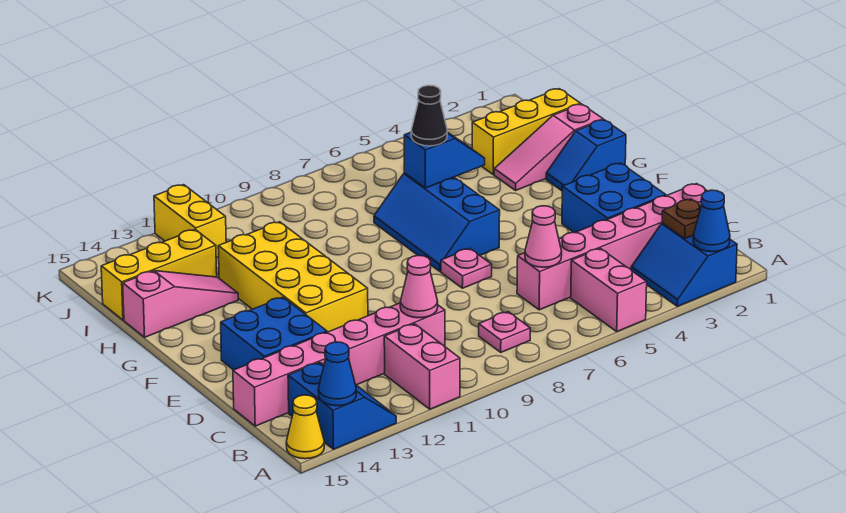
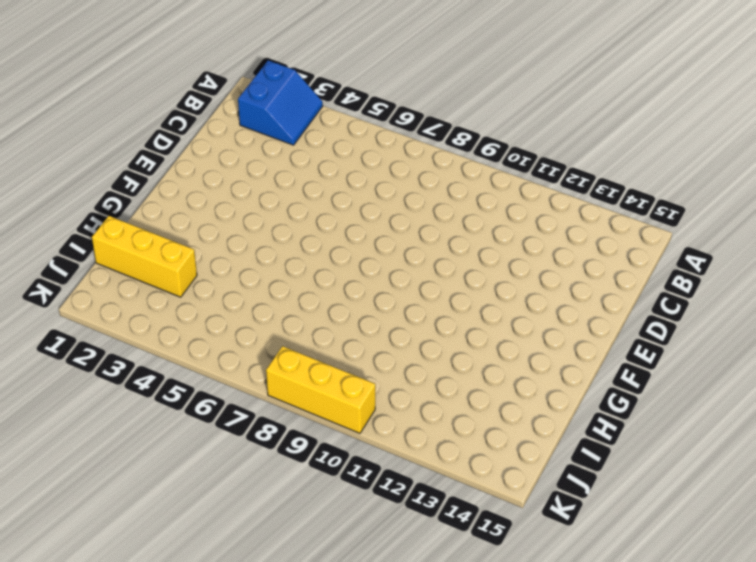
yellow brick K8:K10 level 1 -> yellow brick I13:I15 level 1
none -> pink brick A5:B5 level 1
none -> pink brick A11:B11 level 1
none -> blue slope A13:B14 level 1 top 14

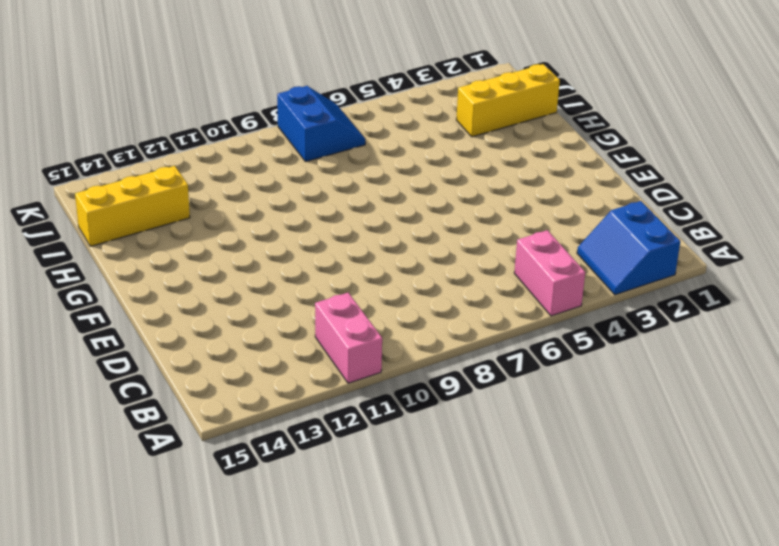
blue slope J7:K8 level 1 top 8 -> blue slope A13:B14 level 1 top 14
none -> yellow cone A15 level 1
none -> pink plate B8 level 1
none -> pink brick C1:C6 level 1

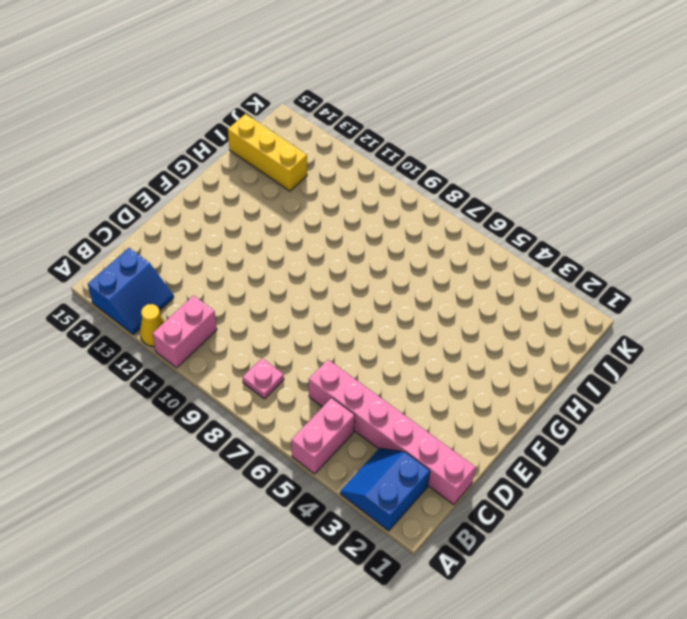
yellow cone A12 level 1 -> yellow cone A15 level 1
none -> pink brick C10:C15 level 1
none -> blue brick D2:E3 level 1
none -> blue brick D13:E14 level 1

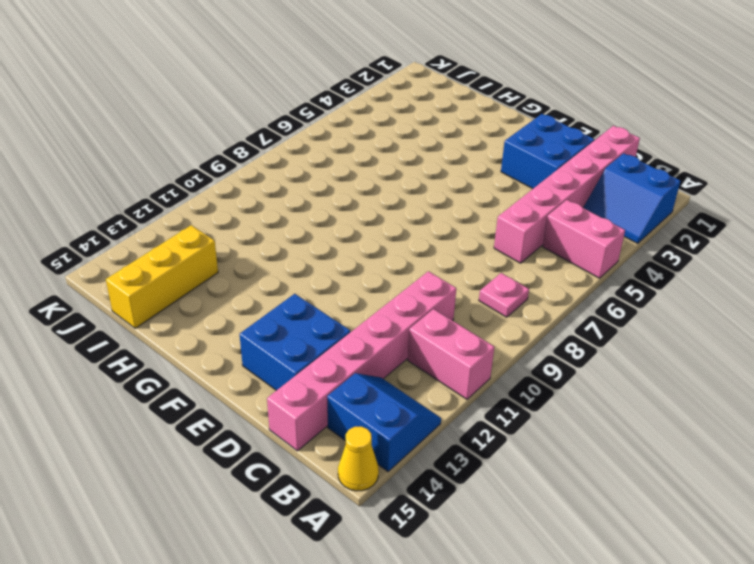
none -> pink plate E7 level 1
none -> yellow brick E11:H12 level 1
none -> blue slope F6:H7 level 1 top 6

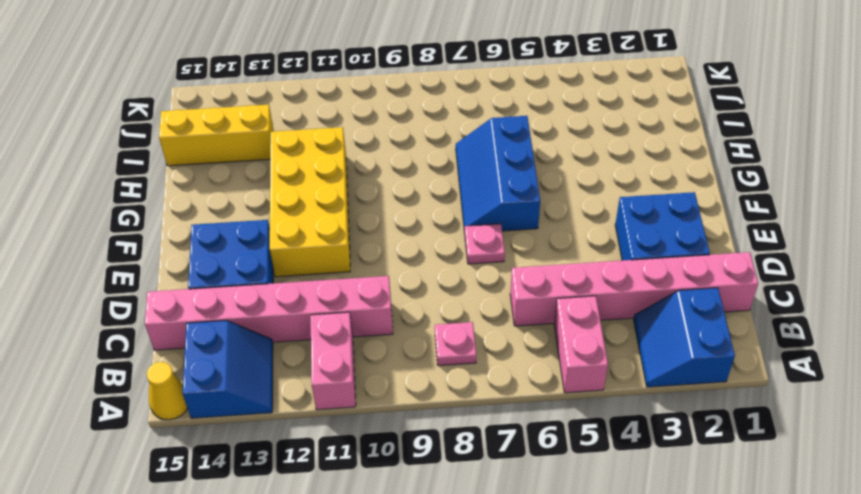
none -> blue slope G1:G2 level 1 top 1
none -> pink slope H1:H3 level 1 top 1
none -> pink slope H13:H15 level 1 top 15

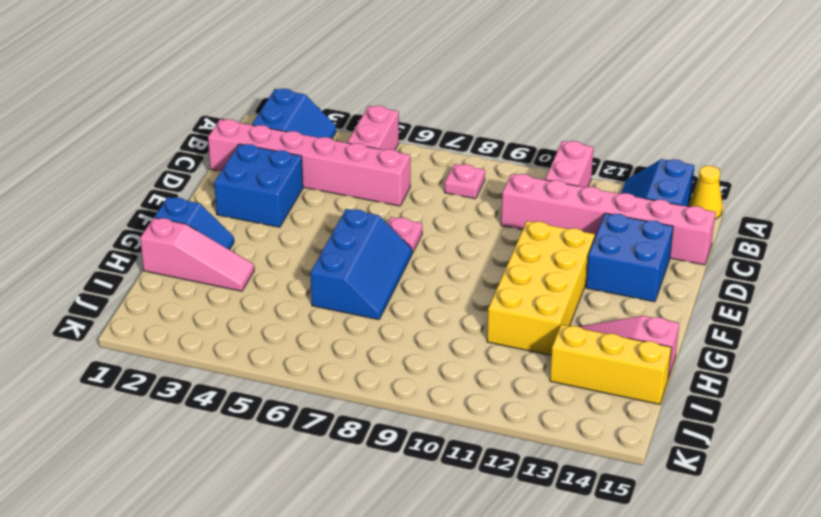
none -> yellow brick I1:I3 level 1
none -> yellow brick J12:K12 level 1
none -> blue cone A2 level 2

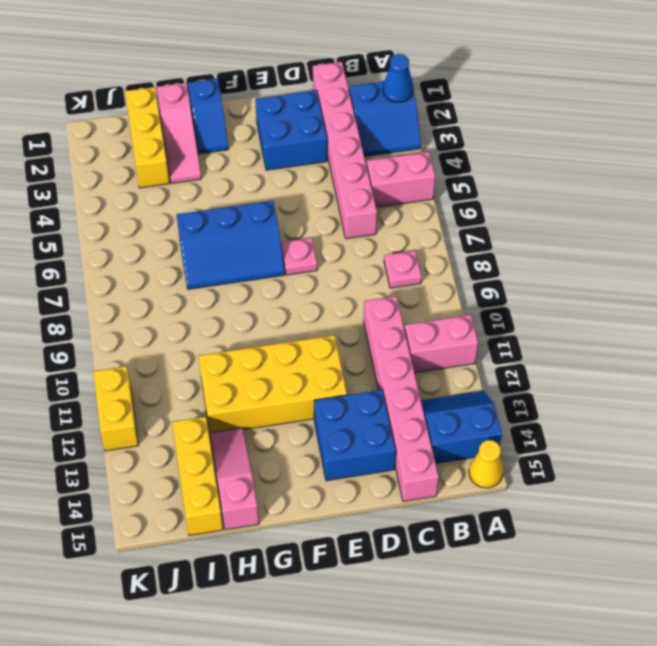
yellow brick K11:K12 level 1 -> yellow brick J12:K12 level 1
none -> blue cone A14 level 2
none -> brown plate B2 level 2
none -> pink cone C6 level 2

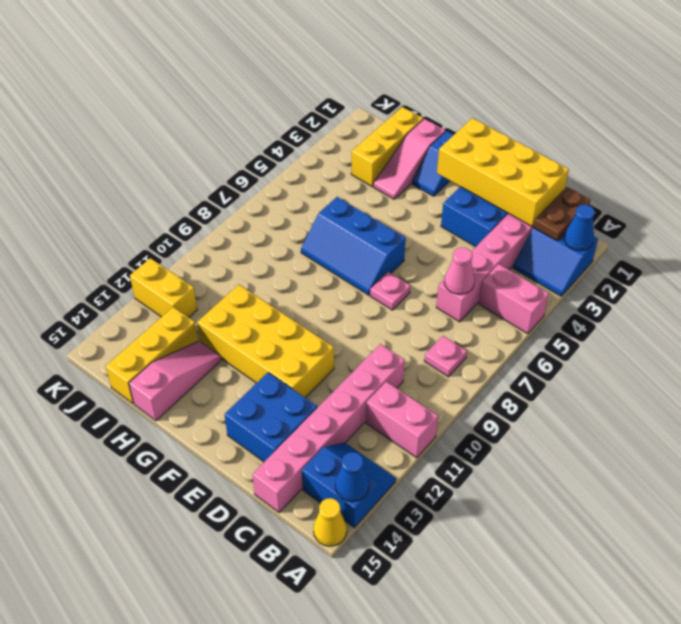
brown plate B1:B2 level 2 -> brown plate B2 level 2
yellow brick C1:F2 level 2 -> none
none -> pink cone C10 level 2
none -> blue slope H5:H6 level 2 top 6
none -> black cone H6 level 3

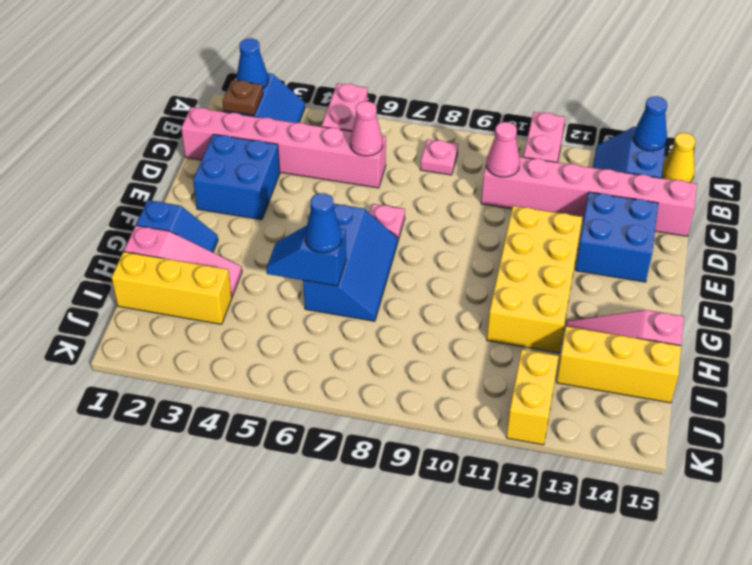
blue cone H6 level 3 -> black cone H6 level 3

